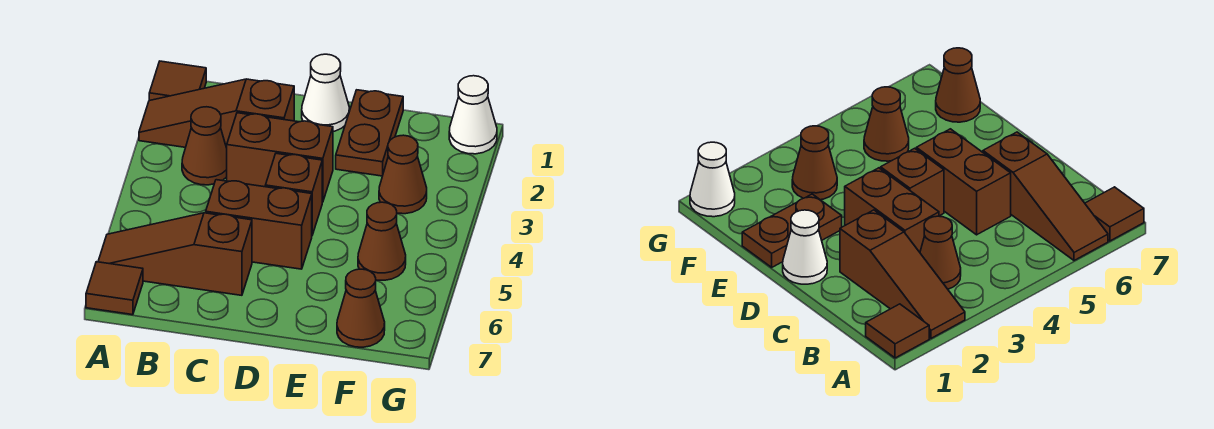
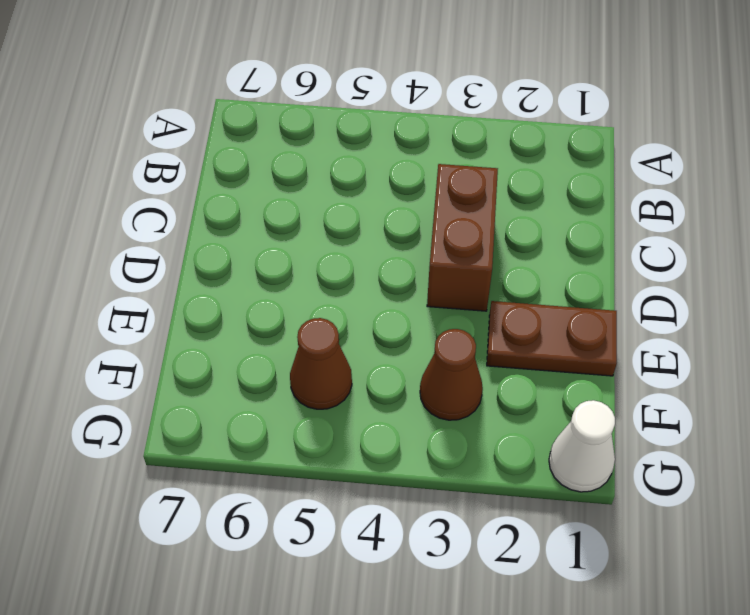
none -> brown tile A1 level 1
none -> brown slope A2:C2 level 1 top C
none -> brown slope A6:C6 level 1 top C

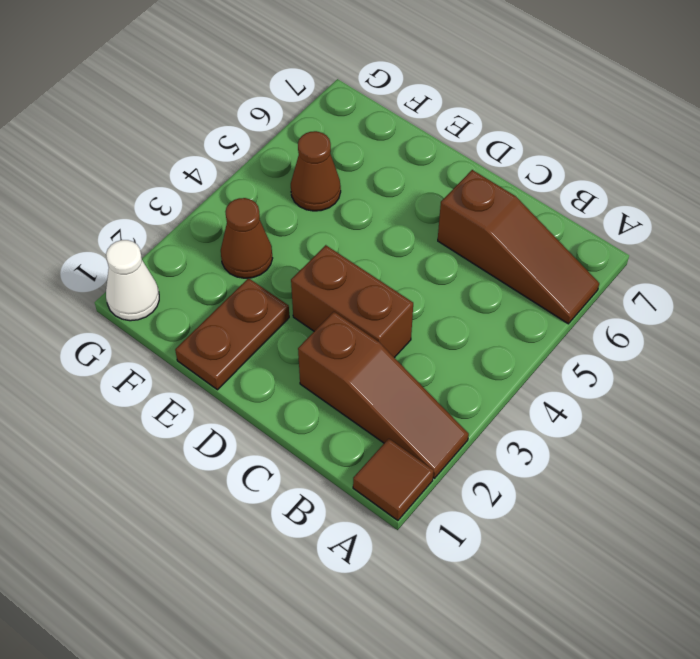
none -> brown tile A7 level 1
none -> brown cone B3 level 1
none -> brown brick C5:D5 level 1

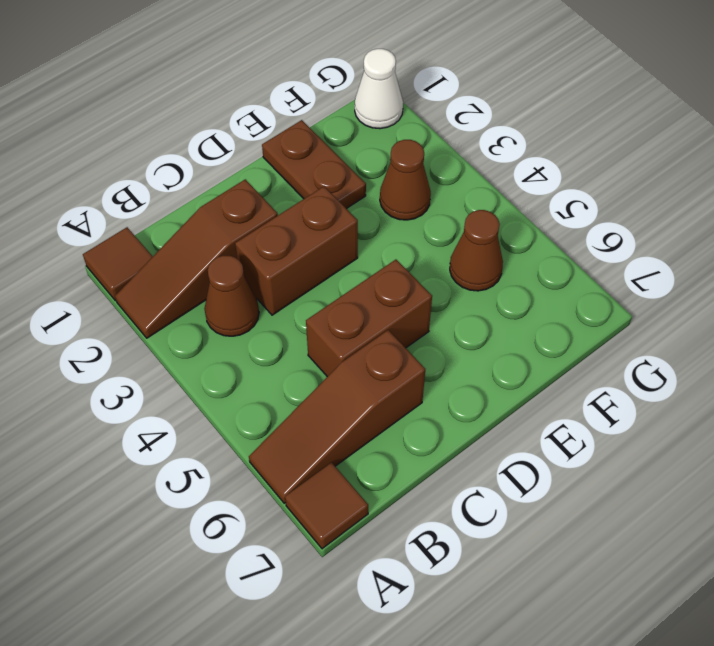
none -> white cone D1 level 1
none -> brown brick D4 level 1
none -> brown cone F7 level 1

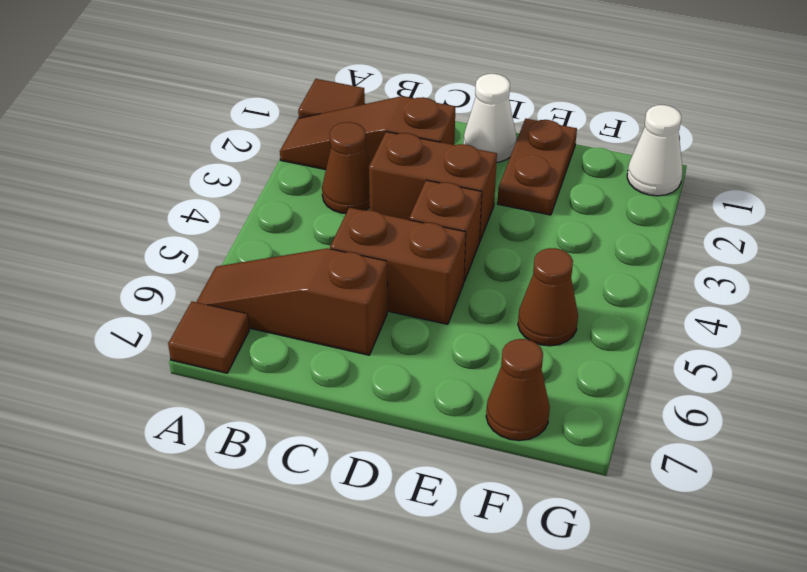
none -> brown cone F3 level 1

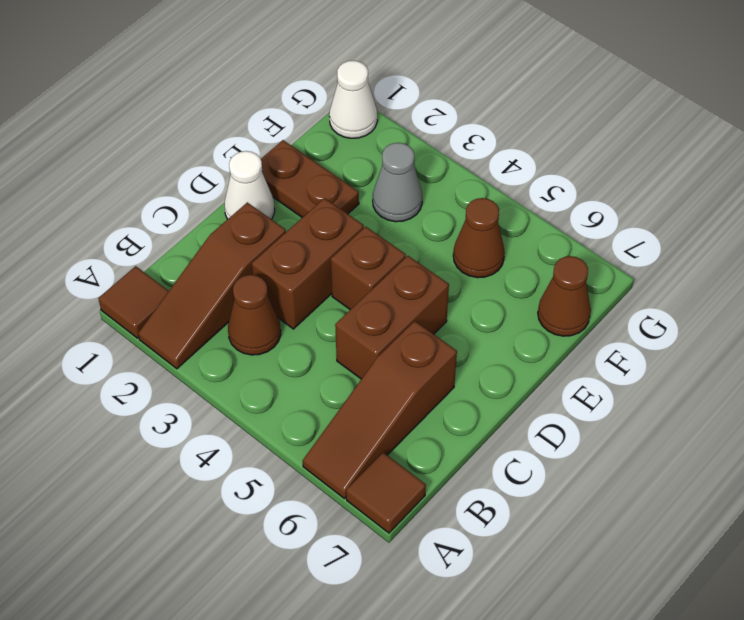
grey cone F3 level 1 -> brown cone F3 level 1

